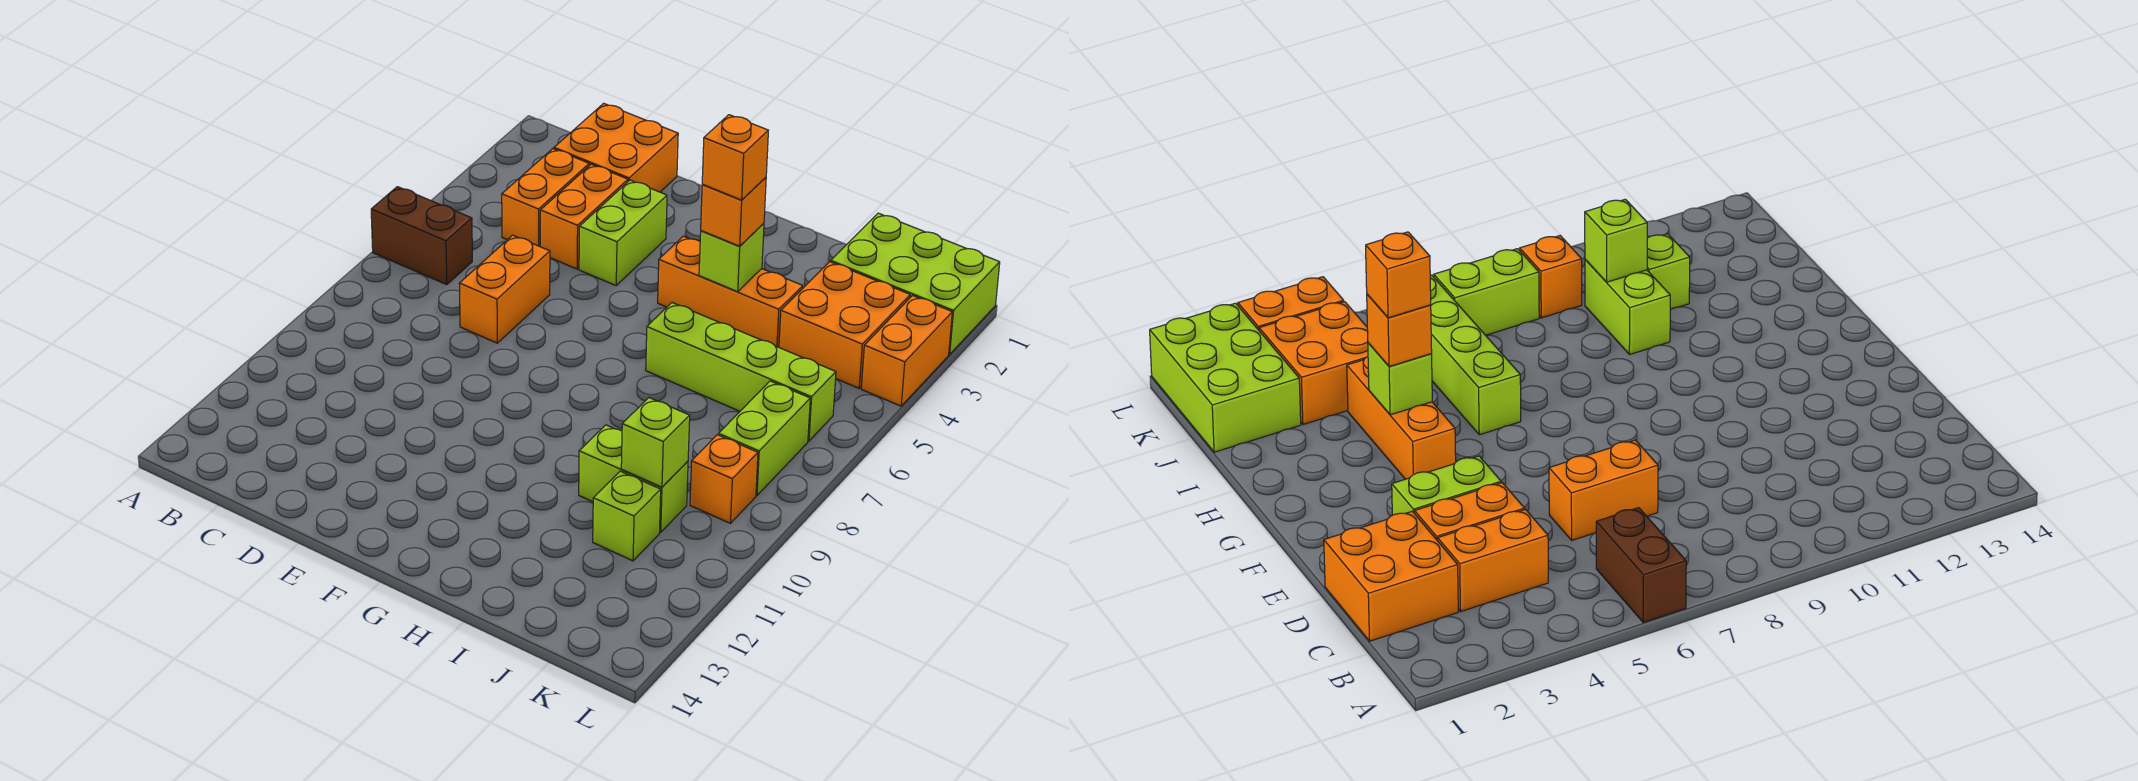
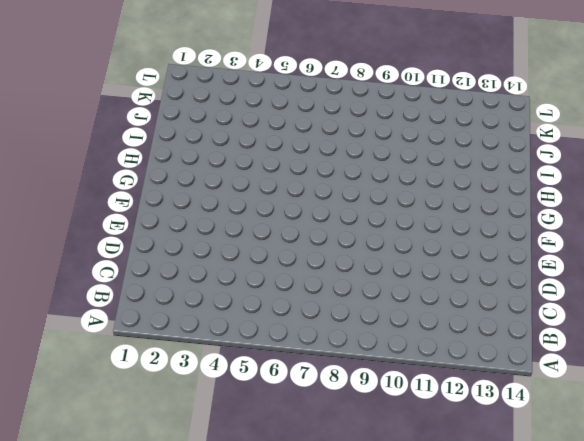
none -> brown brick A6:B6 level 1
none -> orange brick C1:D2 level 1
none -> orange brick C3:C4 level 1

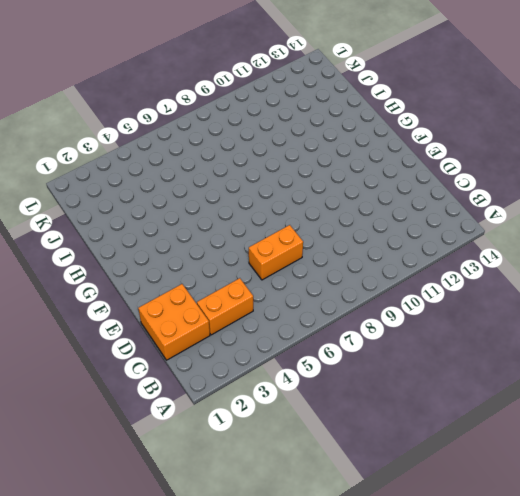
none -> brown brick A6:B6 level 1
none -> orange brick D3:D4 level 1
none -> lime brick E3:E4 level 1

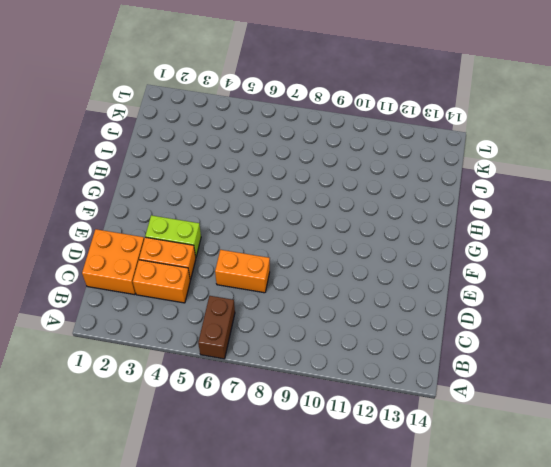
none -> orange brick G4:I4 level 1
none -> lime brick H6:K6 level 1
none -> lime brick I10:J10 level 1

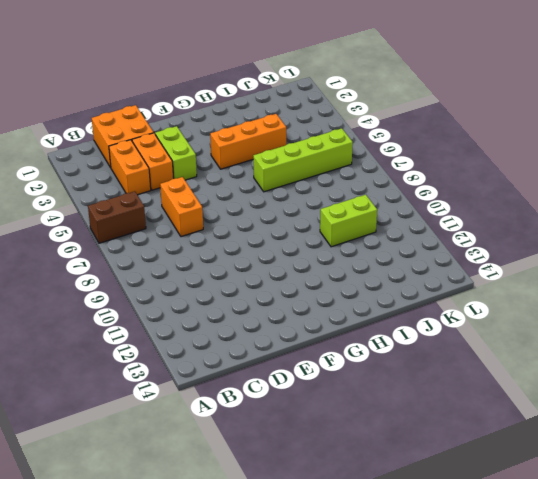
none -> lime brick J1:L2 level 1
none -> orange brick J3:K4 level 1
none -> lime brick J11 level 1

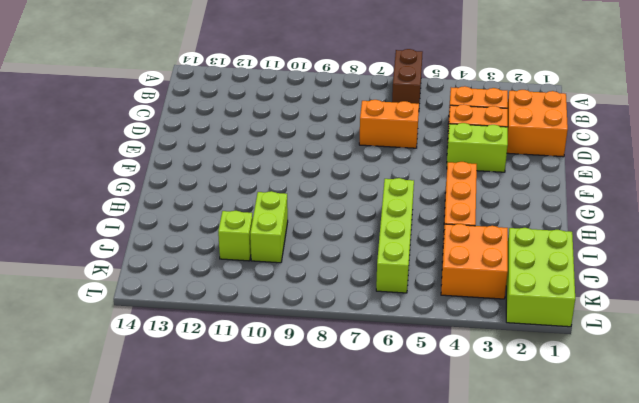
none -> lime brick K7:K8 level 1
none -> orange brick K9 level 1
none -> orange brick L3:L4 level 1

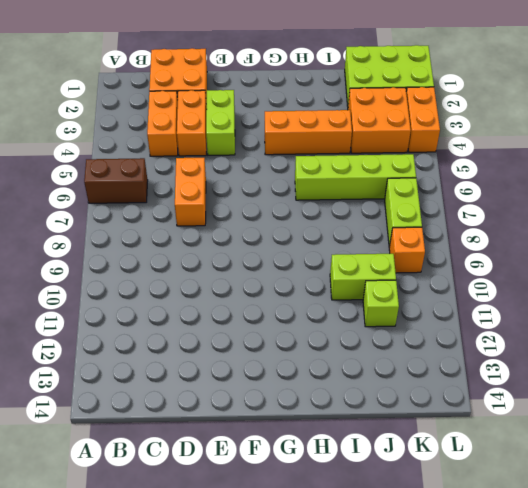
none -> lime brick H4 level 2
none -> lime brick J10 level 2
none -> orange brick H4 level 3

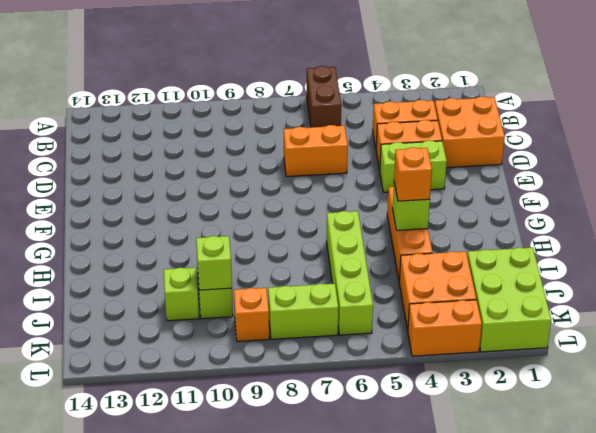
none -> orange brick H4 level 4

